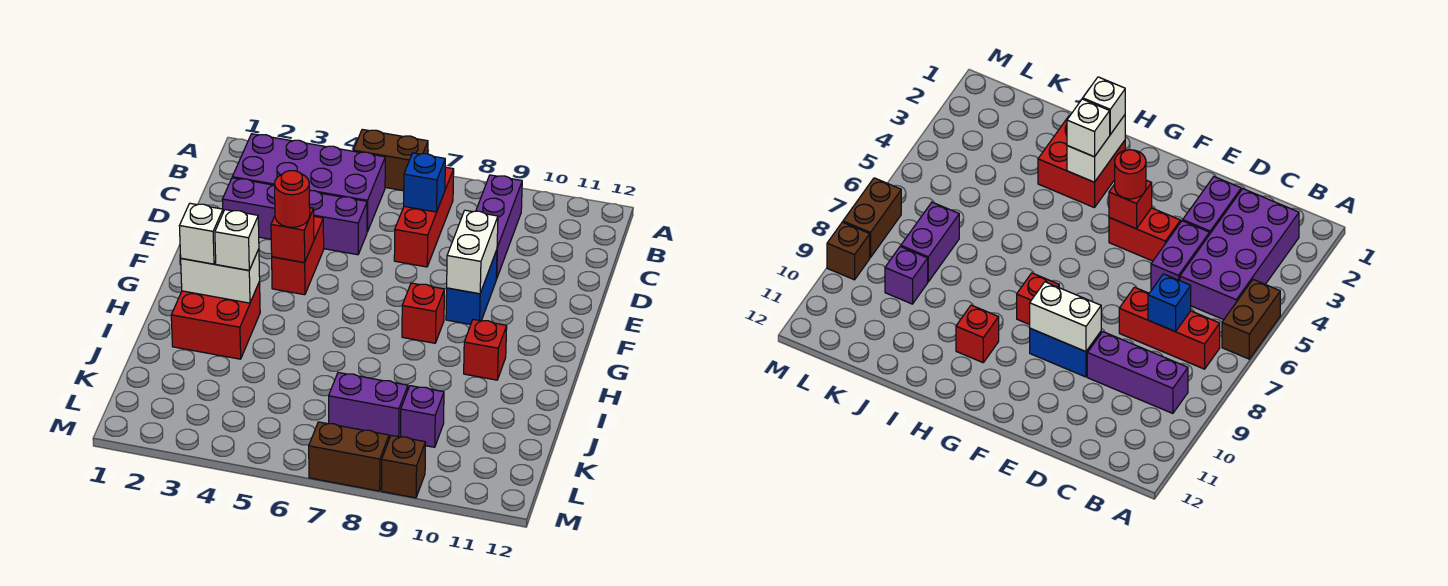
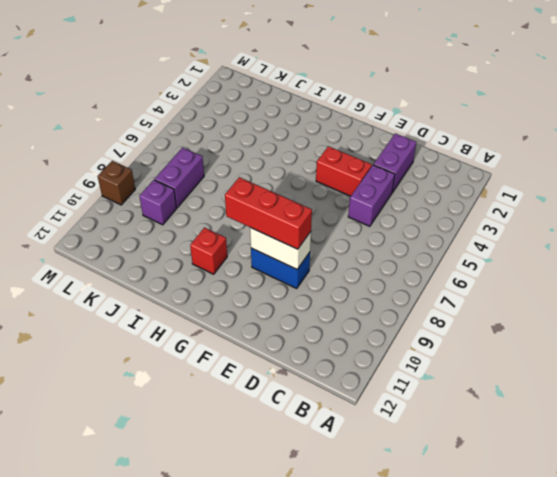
red brick E9:G9 level 3 -> red brick B7:D7 level 1
none -> brown brick A5:A6 level 1
none -> purple brick B2:C5 level 1
none -> purple brick B9:D9 level 1

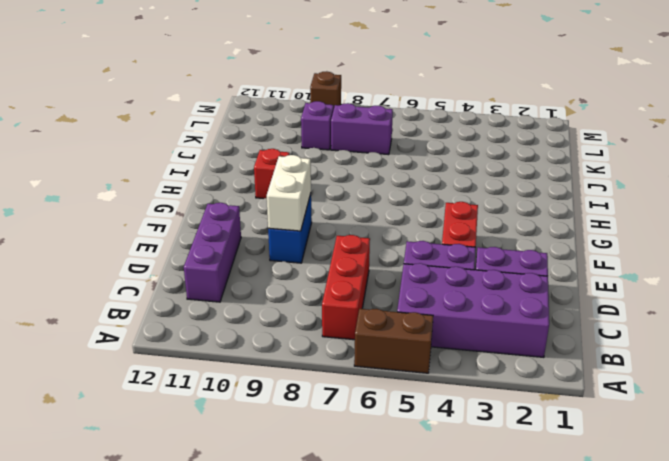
purple brick C11:E11 level 1 -> purple brick B9:D9 level 1
none -> red brick G8 level 1
none -> red brick H2:I3 level 1
none -> brown brick M7:M8 level 1

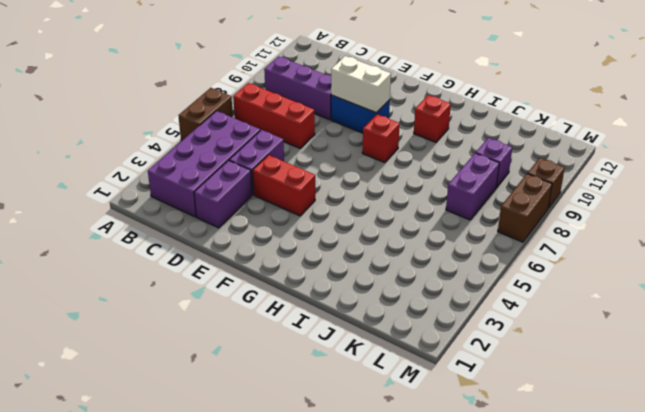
none -> red brick H2:I3 level 1
none -> blue brick C7 level 2
none -> red brick F4 level 2

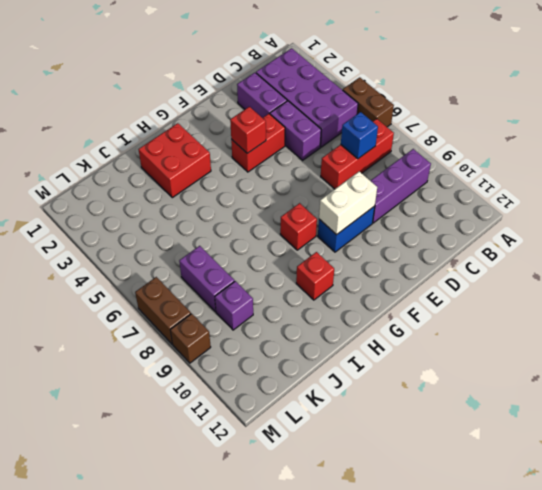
none -> white brick H2:H3 level 2
none -> red round brick F4 level 3
none -> white brick H2 level 3

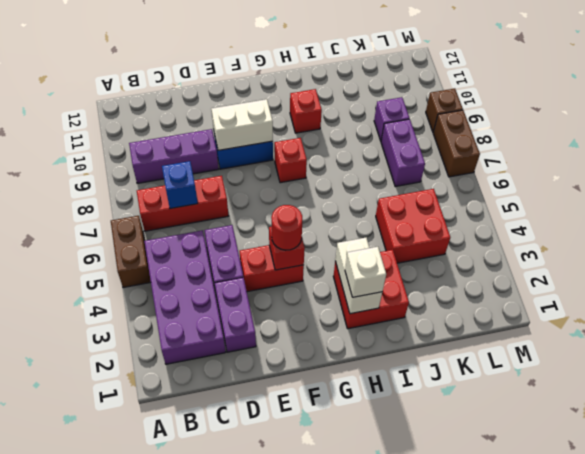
red brick J4:K5 level 1 -> none
none -> white brick H3 level 3

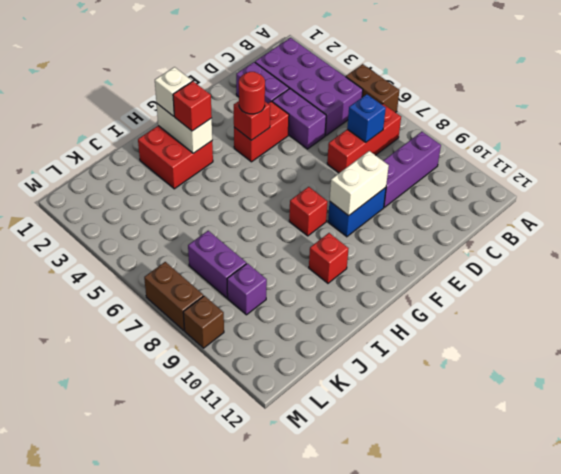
red brick H3 level 3 -> white brick H3 level 3

